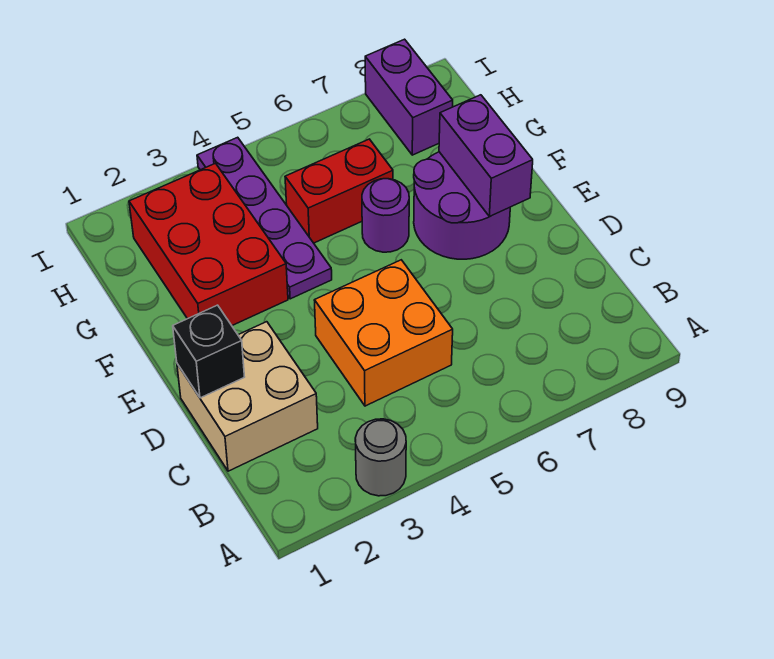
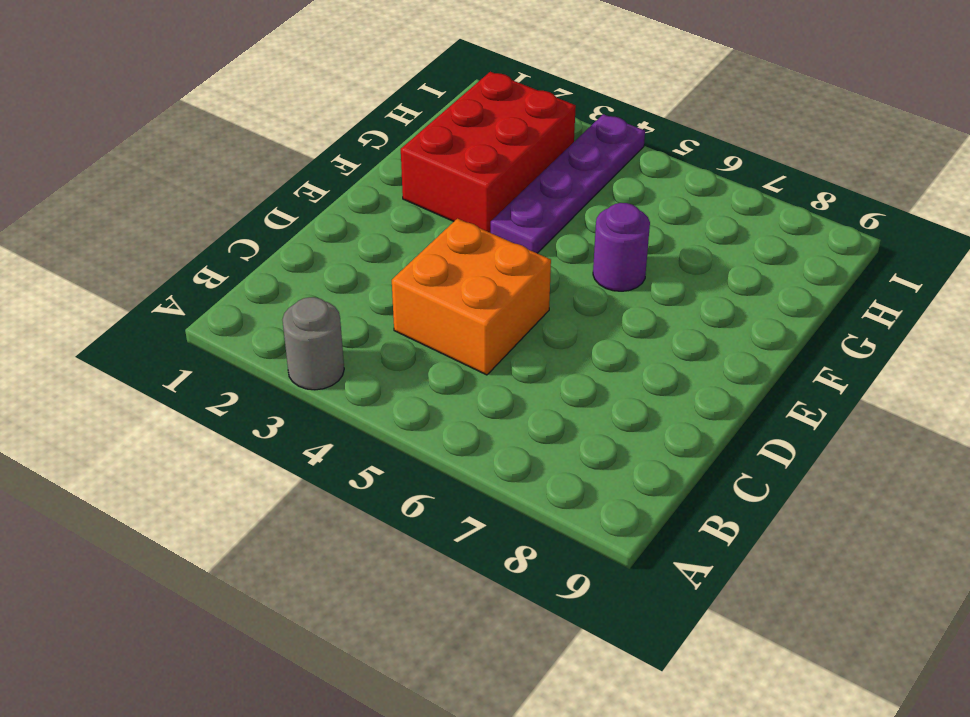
none -> tan brick C1:D2 level 1
none -> purple round brick E7:F8 level 1

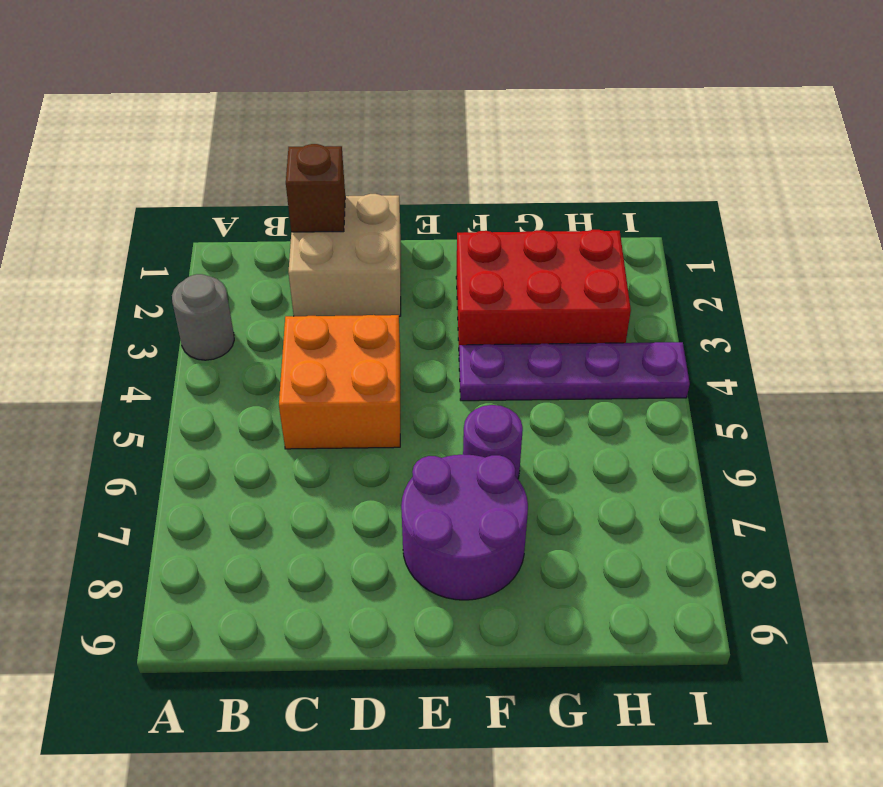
brown brick C1 level 2 -> none
none -> red brick G5:G6 level 1
none -> purple brick H8:I8 level 1

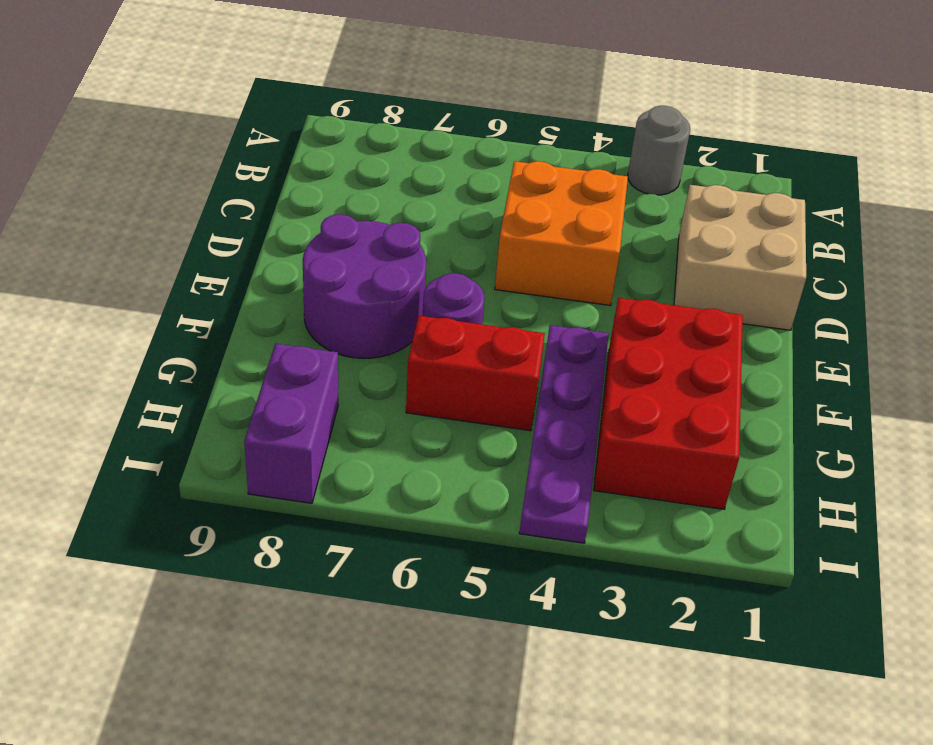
none -> black brick D1 level 2
none -> purple brick E8:F8 level 2

